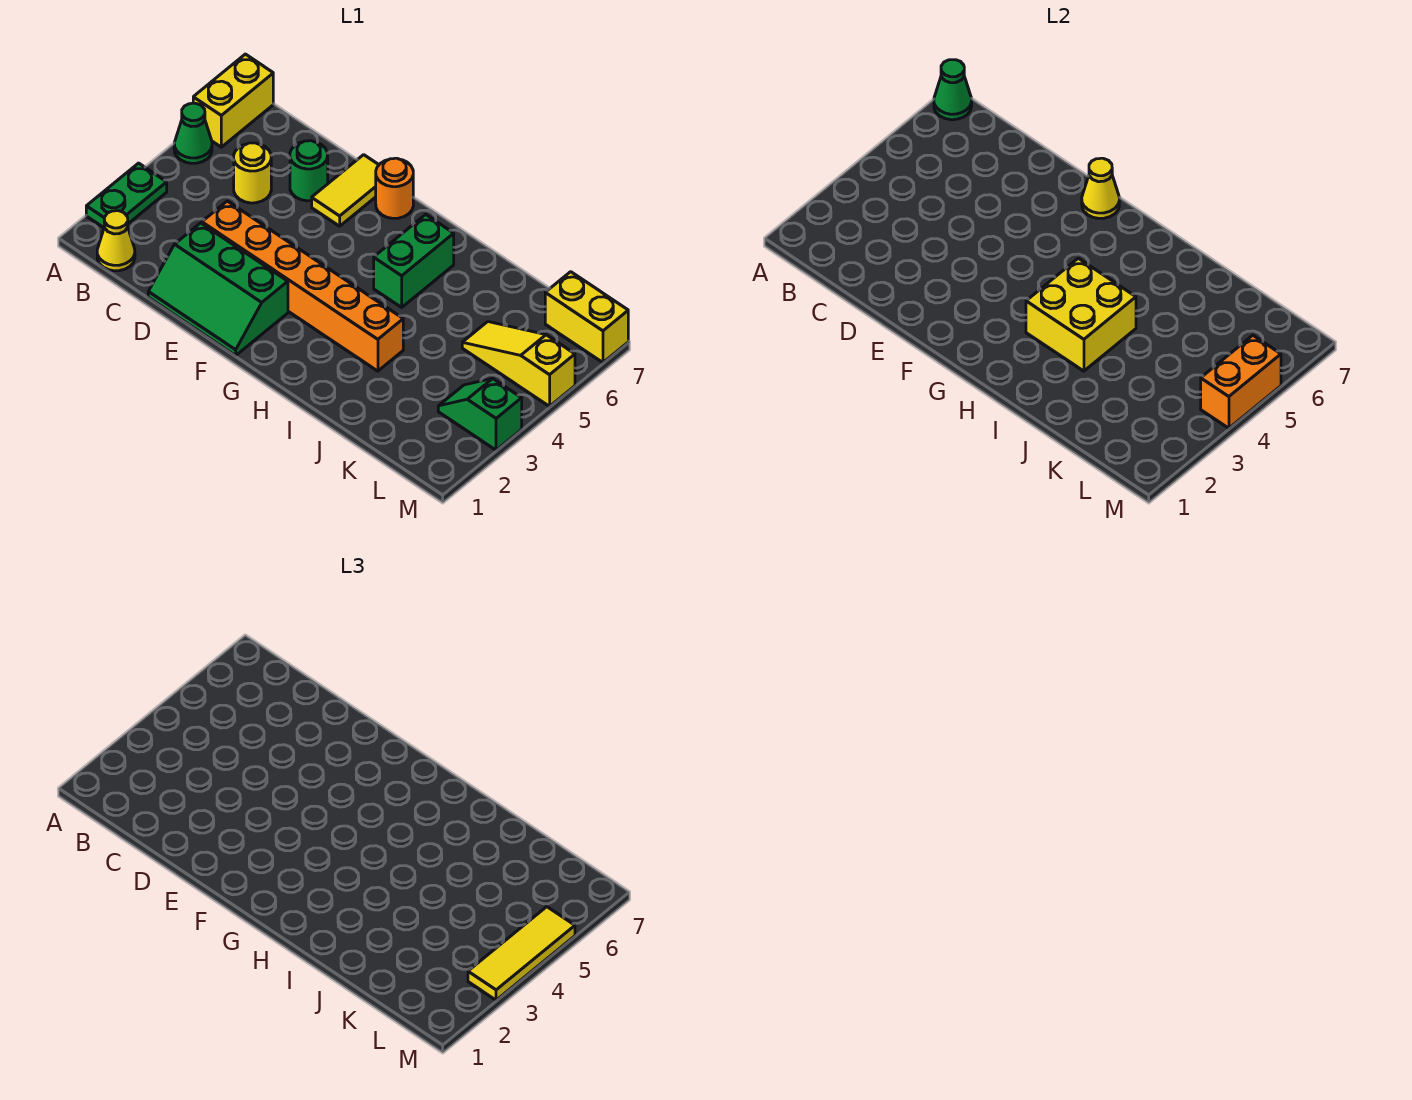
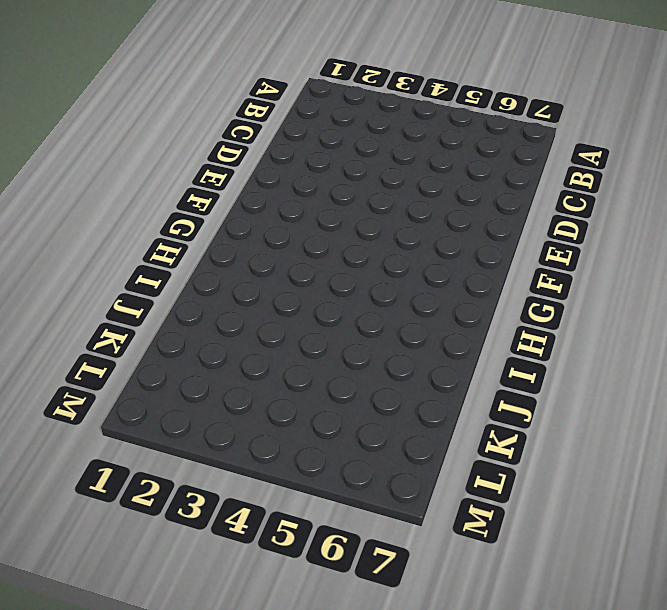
none -> green plate A2:A3 level 1
none -> green cone A5 level 1
none -> yellow brick A6:A7 level 1

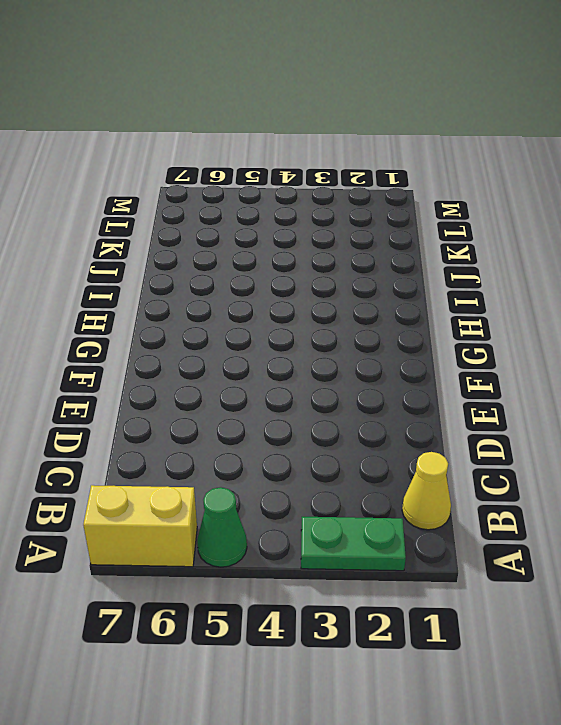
none -> yellow round brick C5 level 1
none -> green slope D1:F2 level 1 top 2
none -> orange brick D3:I3 level 1

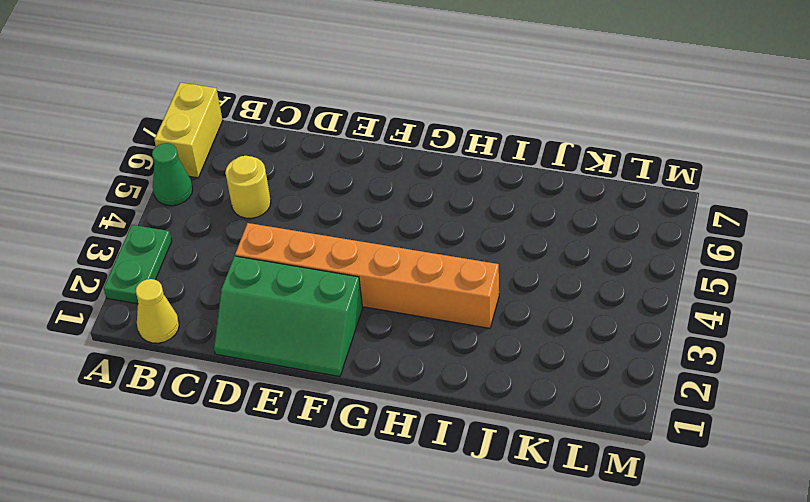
none -> green round brick D6 level 1
none -> yellow tile E6:E7 level 1
none -> orange round brick F7 level 1

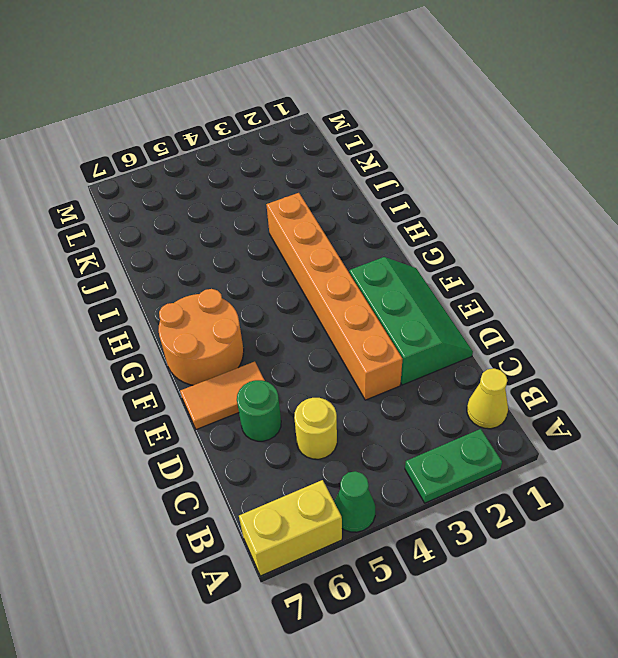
orange tile E6:E7 level 1 -> yellow tile E6:E7 level 1
orange round brick F6:G7 level 1 -> orange round brick F7 level 1
none -> green brick H5:H6 level 1
none -> yellow slope K5:M5 level 1 top M
none -> green slope L3:M3 level 1 top M

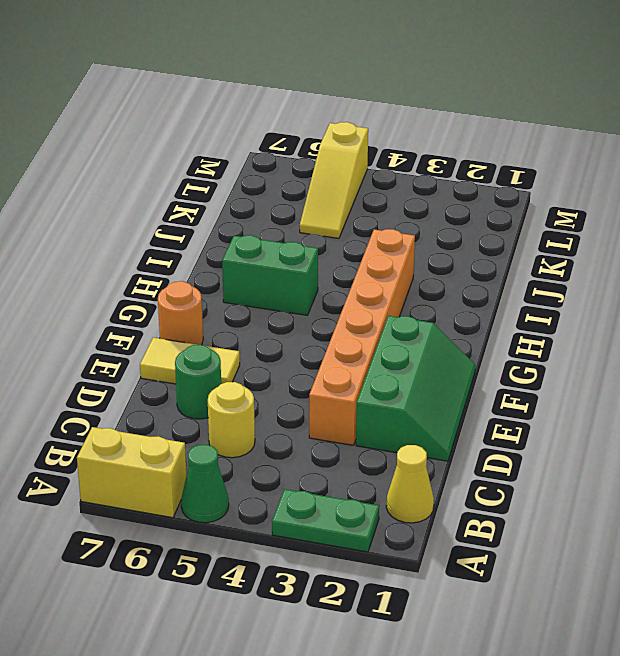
none -> green slope L3:M3 level 1 top M
none -> yellow brick L7:M7 level 1
none -> green cone A7 level 2

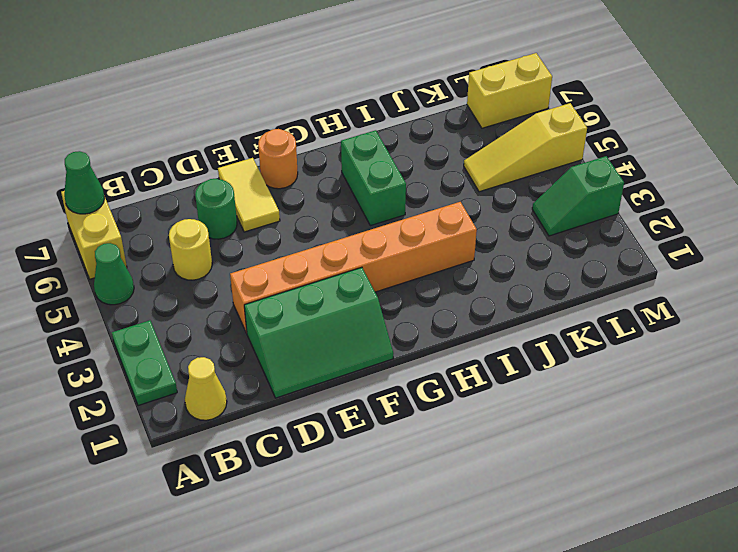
none -> yellow cone F7 level 2
none -> yellow brick H3:I4 level 2
none -> orange brick M4:M5 level 2

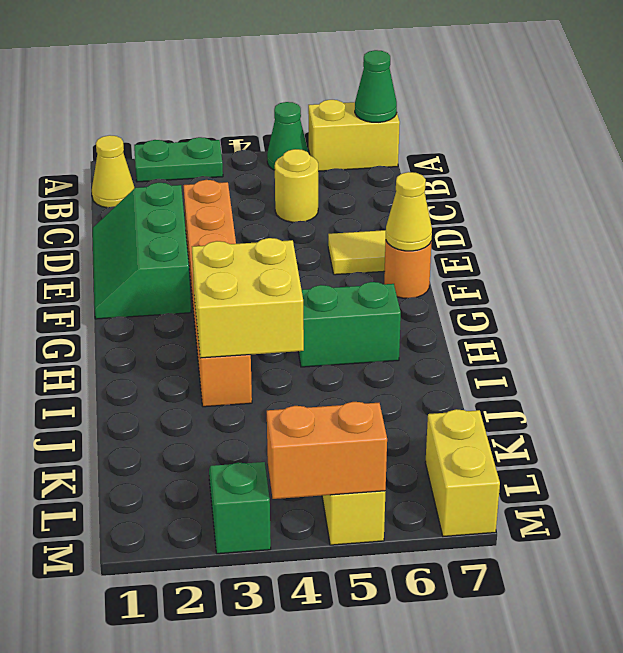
none -> green round brick D6 level 1
none -> yellow tile M3:M5 level 3

